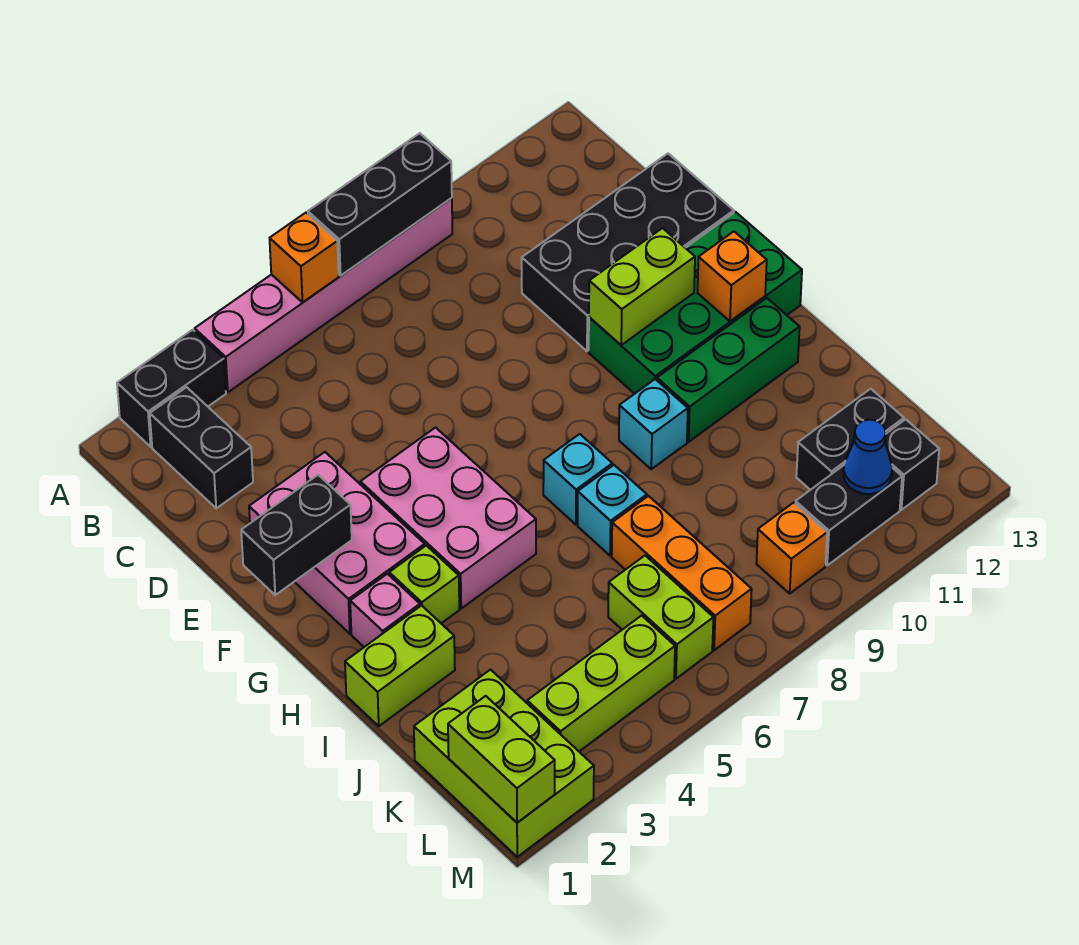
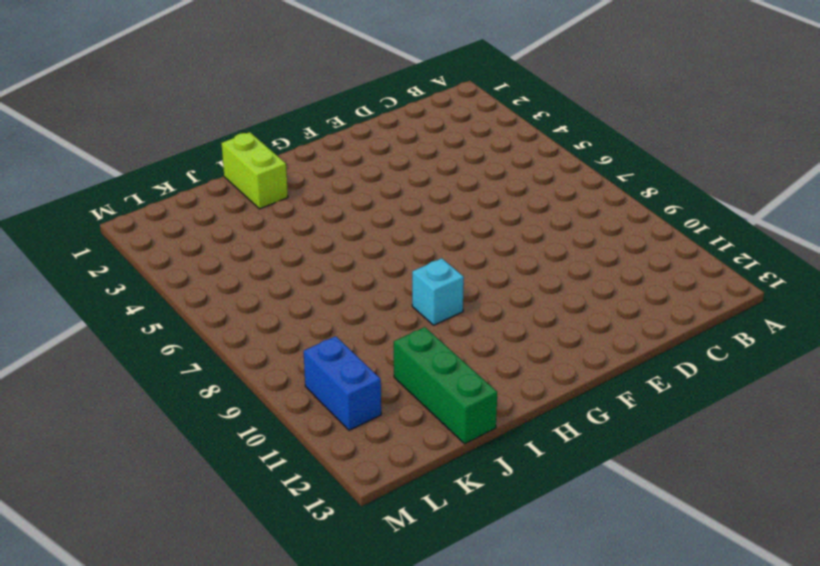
green brick J11:J13 level 1 -> green brick H10:H12 level 1
blue brick L10:L11 level 1 -> black brick L10:L11 level 1
none -> black brick A2:A3 level 1
none -> pink brick A4:A9 level 1
none -> black brick B2:C2 level 1

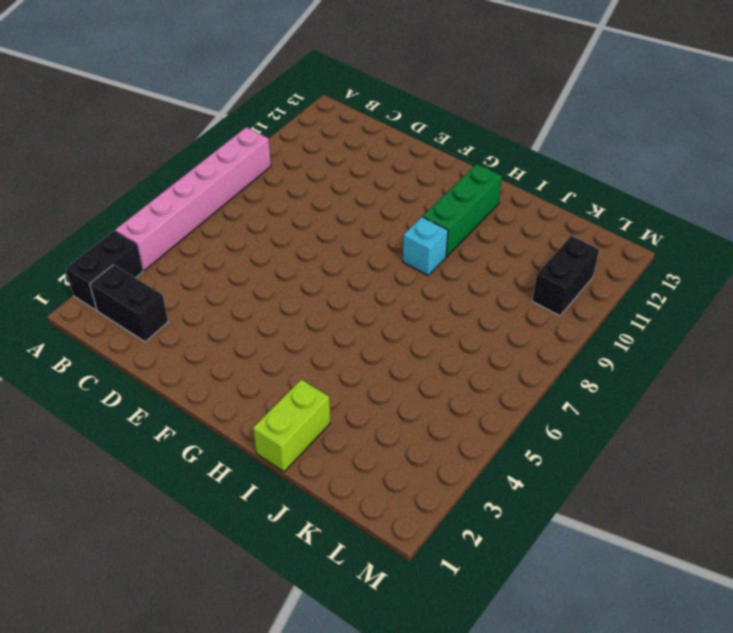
none -> black brick D10:E13 level 1
none -> pink brick E2:G3 level 1
none -> pink brick F4:H5 level 1

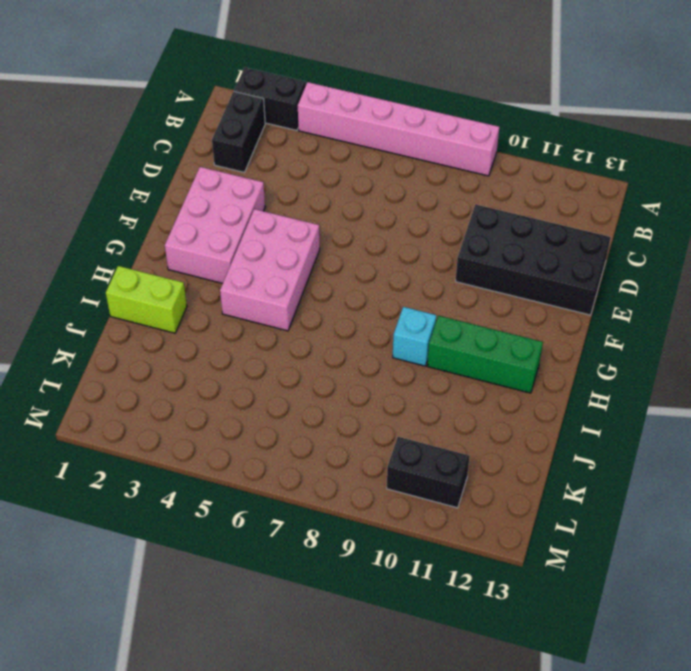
none -> green brick F10:G13 level 1
none -> pink brick H2 level 1
none -> lime brick H3 level 1

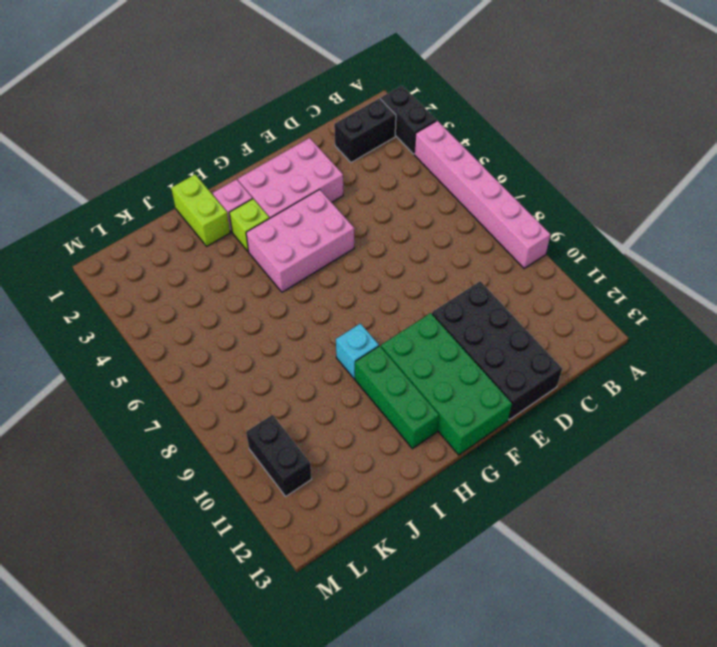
none -> cyan brick H7 level 1
none -> cyan brick I7 level 1
none -> orange brick J7:L7 level 1

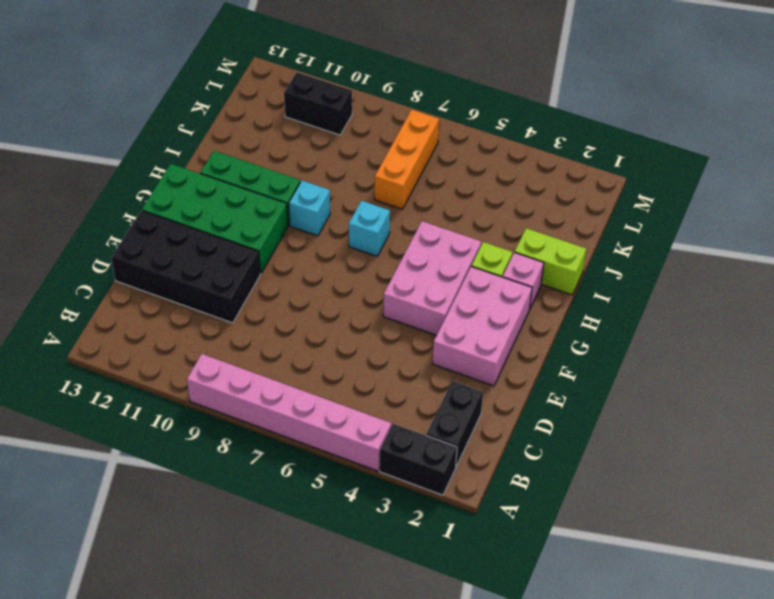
none -> cyan brick I7 level 1
none -> lime brick K1:M2 level 1
none -> lime brick K6:L6 level 1

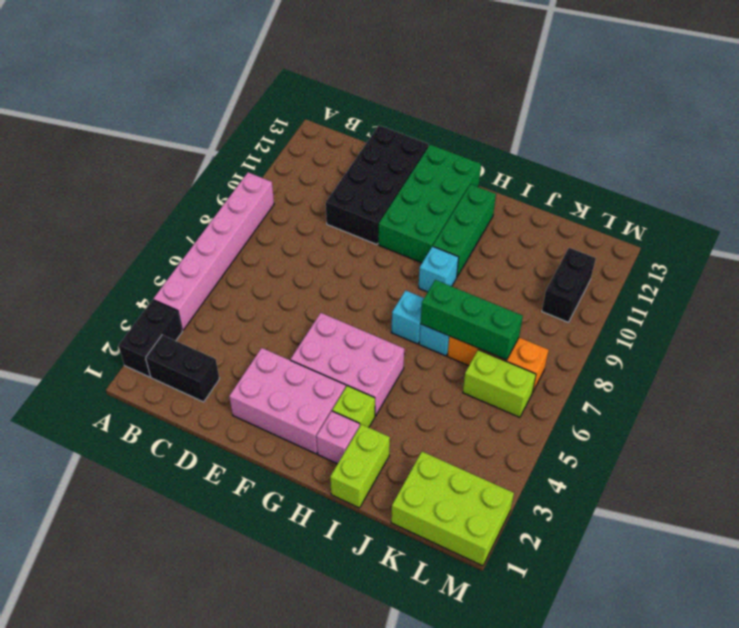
green brick I7:K7 level 2 -> none
none -> black brick K11:K12 level 1
none -> lime brick L3:L5 level 1
none -> orange brick L9 level 1

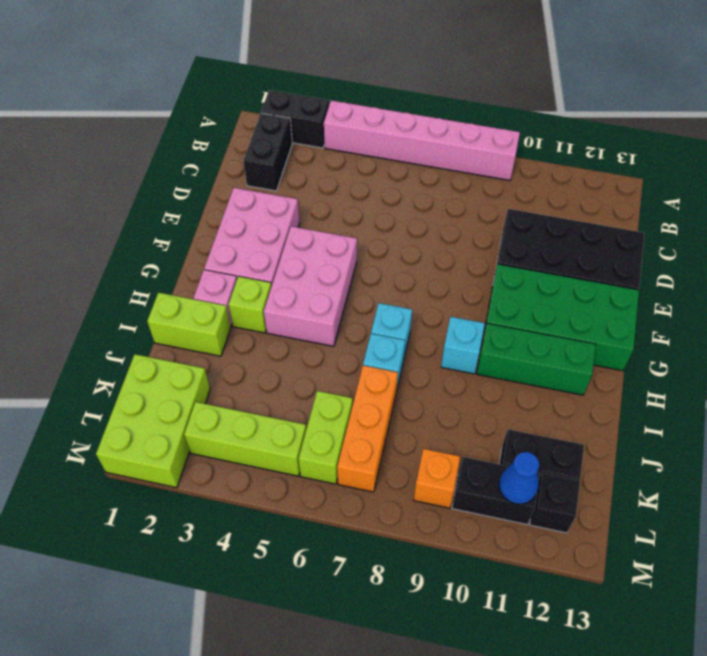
none -> orange brick A6 level 2
none -> black brick A7:A9 level 2
none -> black brick F1:F2 level 2

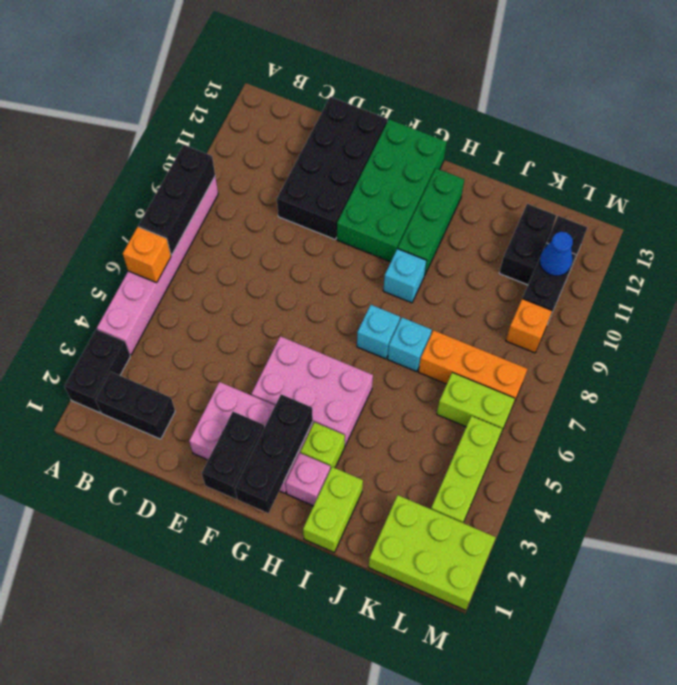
black brick G1:G3 level 2 -> none
none -> lime brick F10:F11 level 2
none -> orange brick G12 level 2
none -> lime brick L1:M1 level 2

